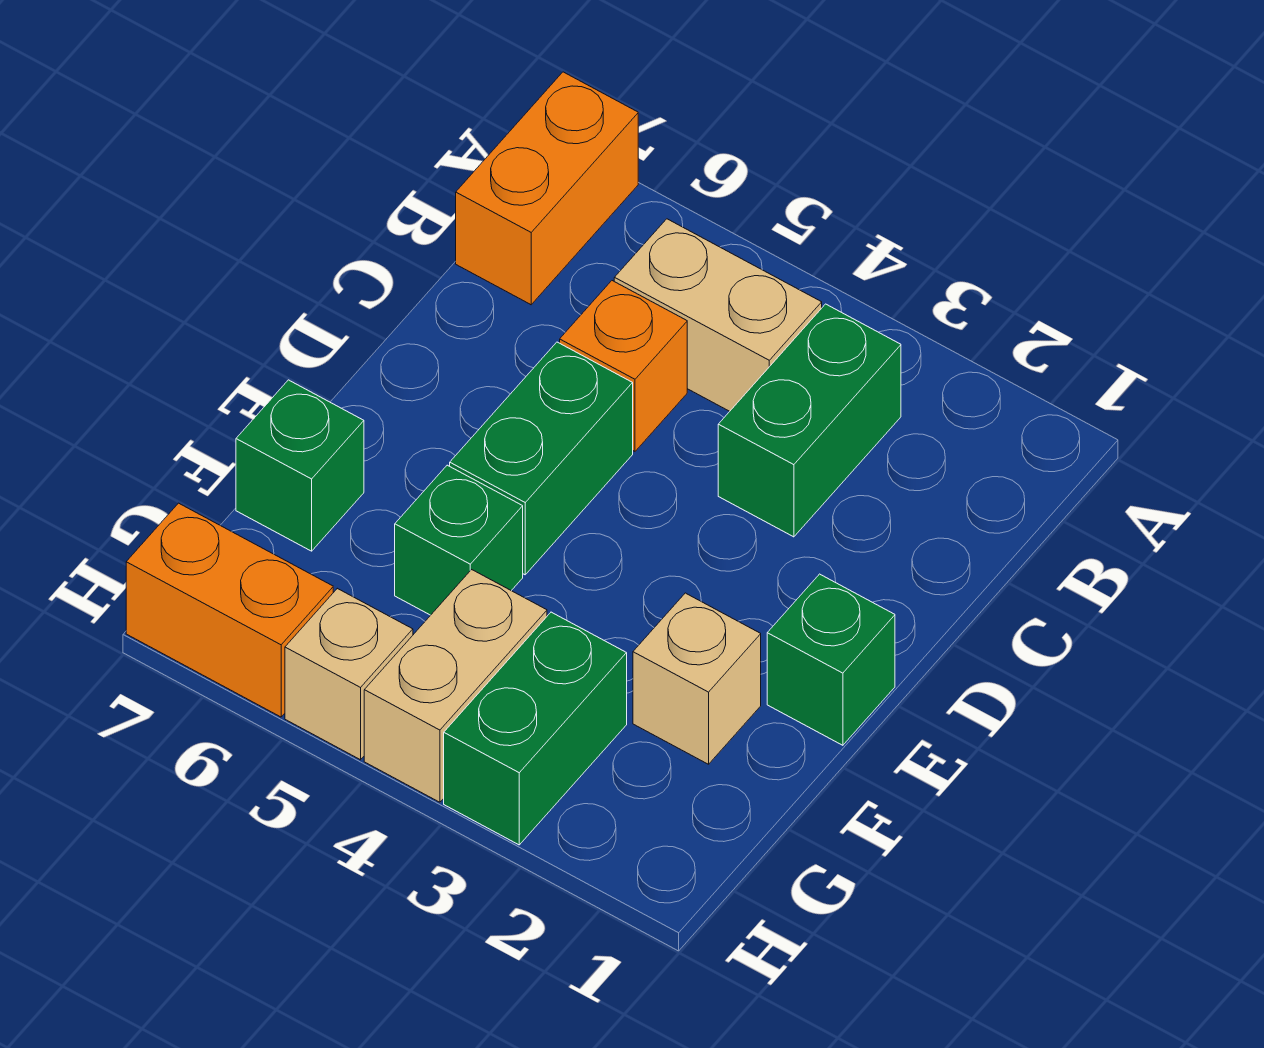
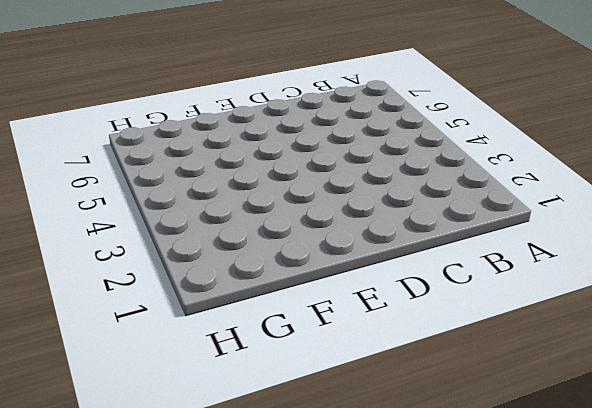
none -> orange brick A7:B7 level 1
none -> green brick B3:C3 level 1
none -> tan brick B4:B5 level 1

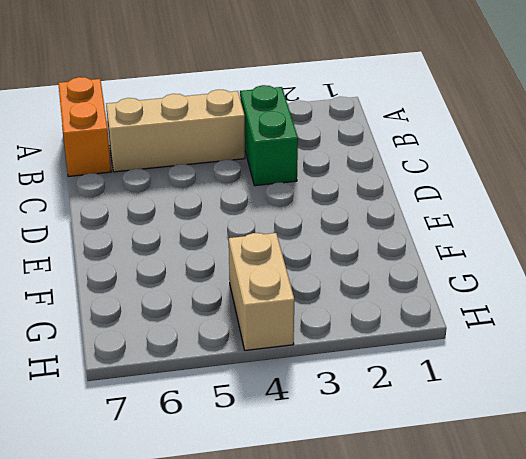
tan brick B4:B6 level 1 -> tan brick B4:B5 level 1
none -> orange brick C5 level 1
none -> green brick D5:E5 level 1
none -> green brick E1 level 1

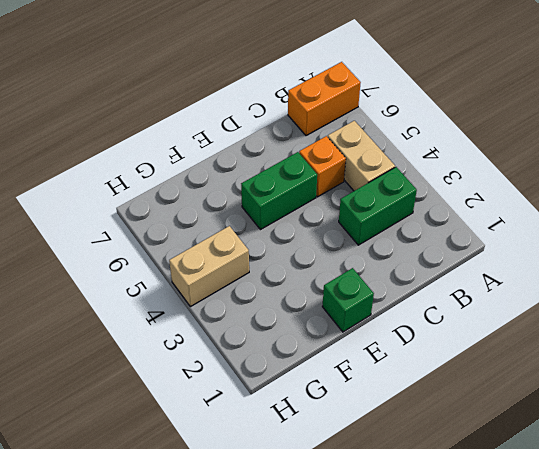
none -> tan brick F2 level 1
none -> green brick F5 level 1
none -> green brick F7 level 1

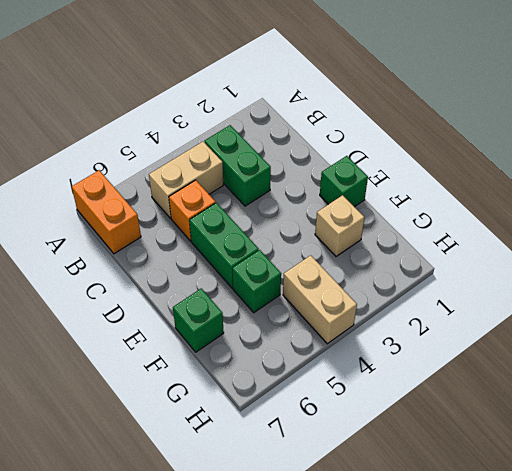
none -> green brick G3:H3 level 1
none -> tan brick H5 level 1
none -> orange brick H6:H7 level 1

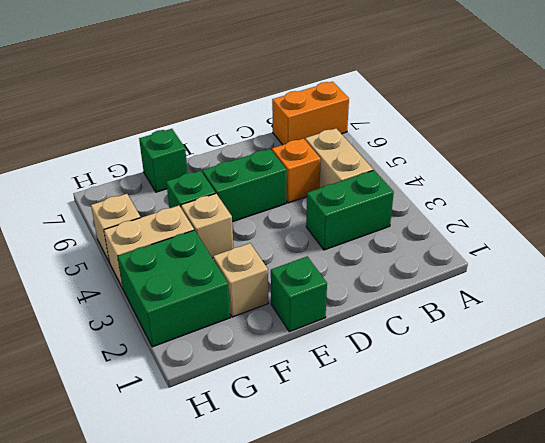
tan brick F4 level 1 -> none
green brick G2:H3 level 1 -> green brick G3:H3 level 1
none -> orange brick H6:H7 level 1

